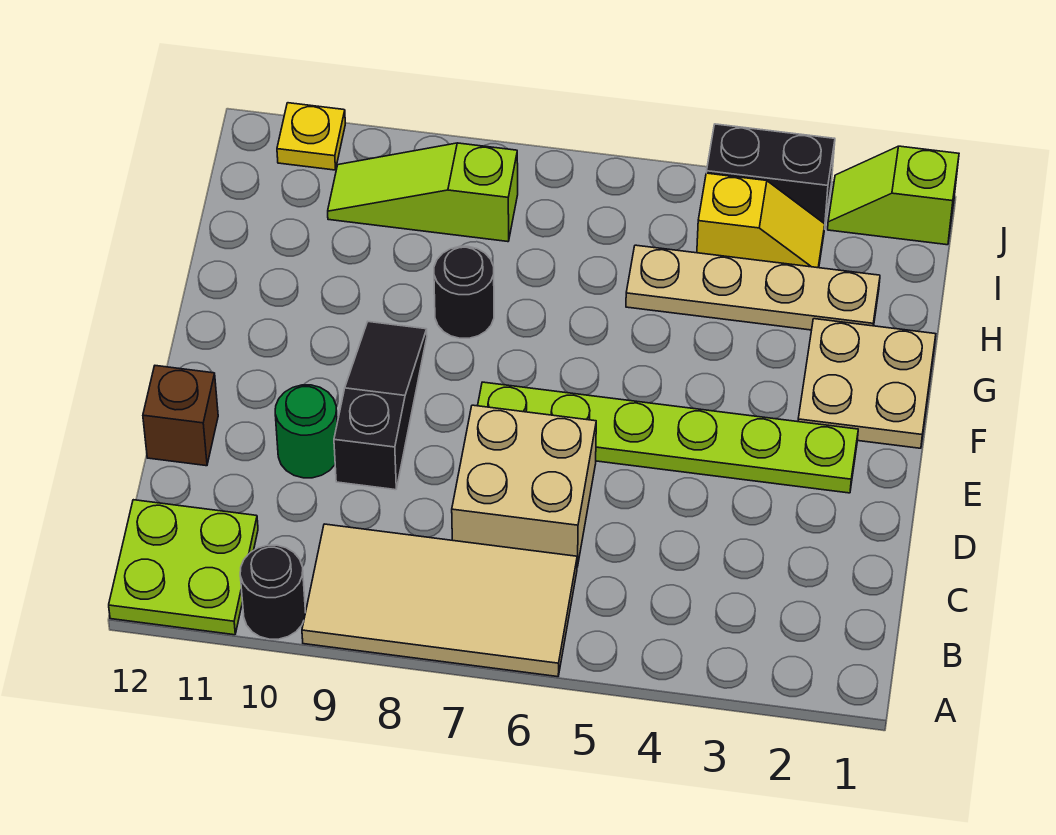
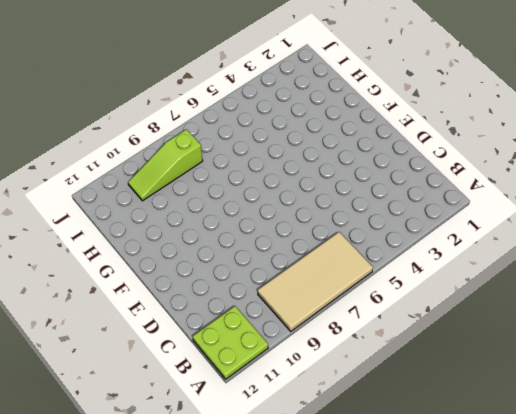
none -> black round brick A10 level 1
none -> tan brick C6:D7 level 1
none -> black slope D9:F9 level 1 top D

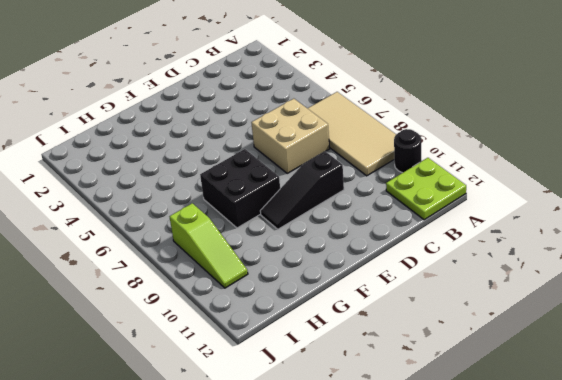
black brick F7:G8 level 1 -> black round brick G8 level 1
none -> green round brick D10 level 1
none -> brown brick D12 level 1
none -> lime plate E2:E7 level 1

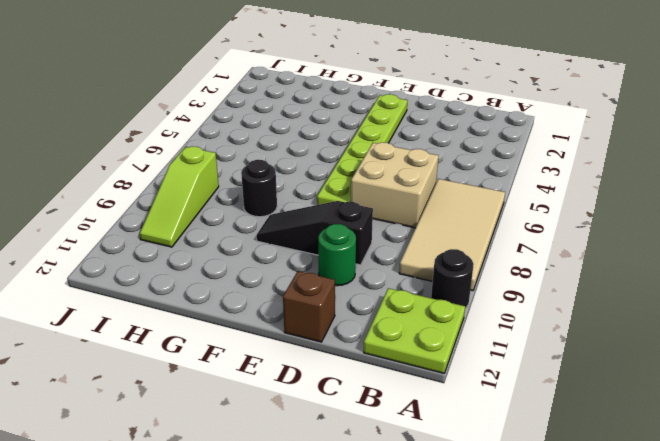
none -> tan plate F1:G2 level 1
none -> tan plate H2:H5 level 1
none -> yellow slope I3:I4 level 1 top 4

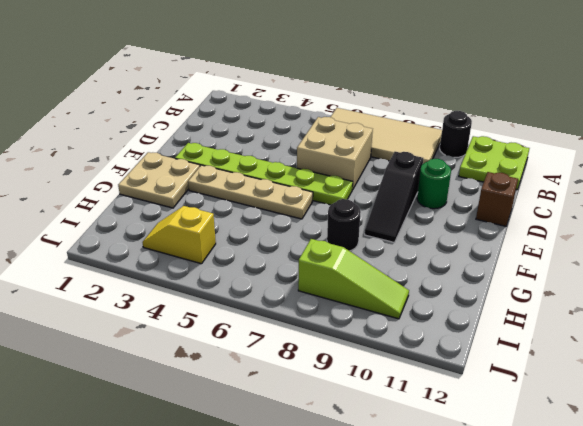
tan plate F3:F6 level 1 -> tan plate H2:H5 level 1
none -> lime slope J1:J2 level 1 top 1
none -> black brick J3:J4 level 1
none -> yellow plate J11 level 1

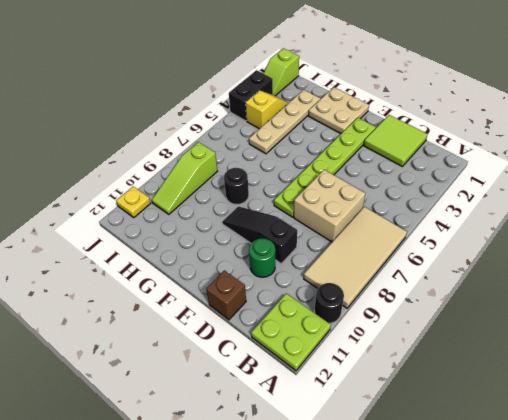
lime tile C1:D2 level 1 -> none

